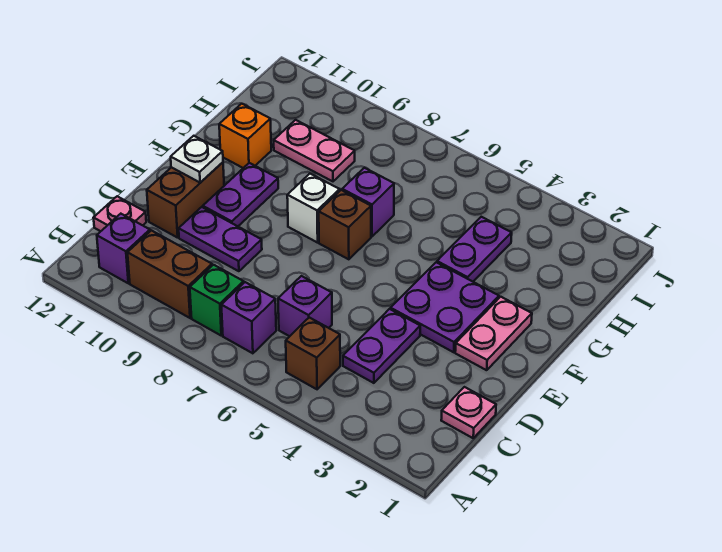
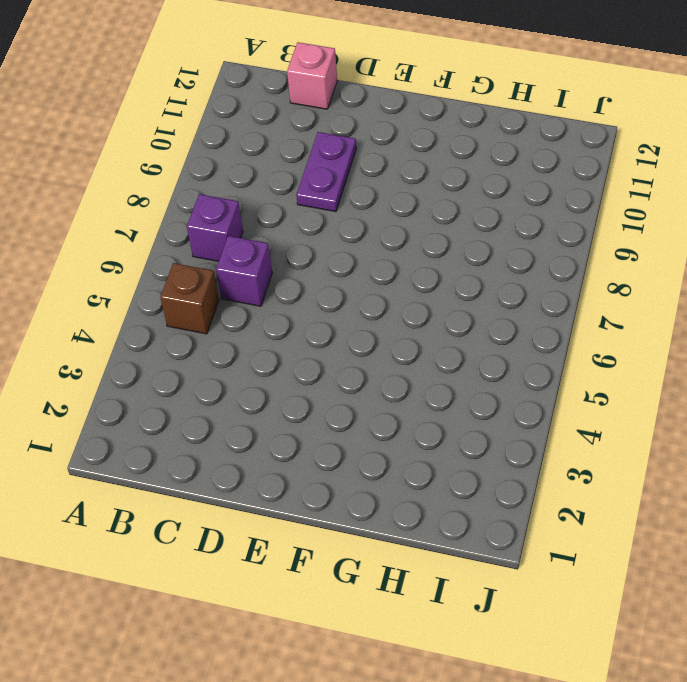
pink brick C12 level 1 -> pink plate C12 level 1
none -> green brick B8 level 1
none -> brown brick B9:B10 level 1
none -> purple brick B11 level 1

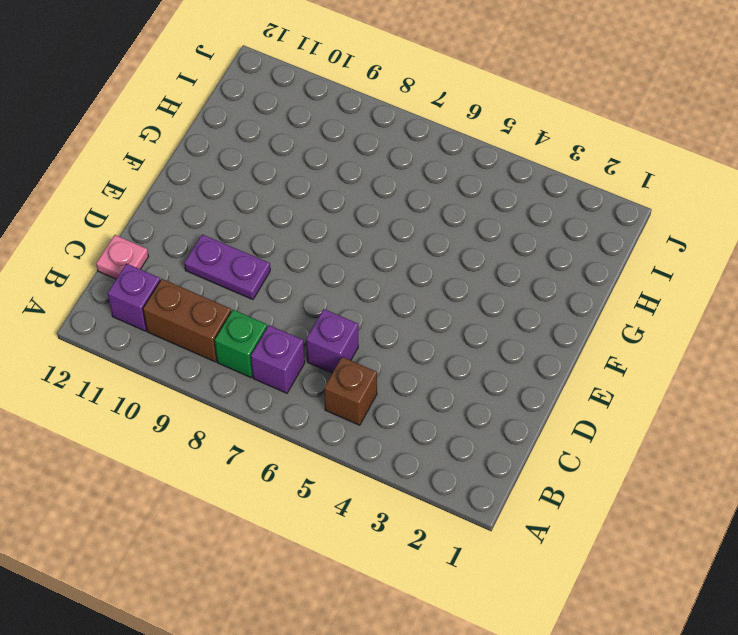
none -> pink plate C1 level 1
none -> purple plate C4:D4 level 1
none -> brown brick D11:E11 level 1

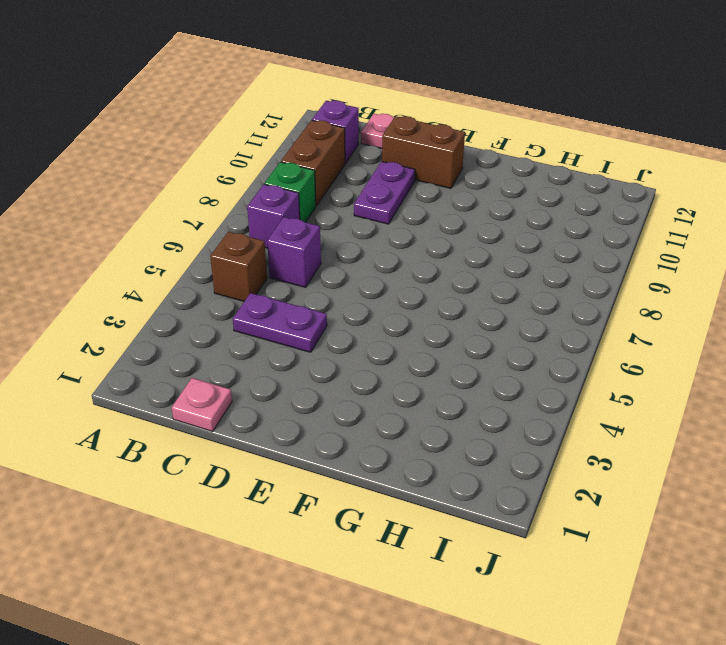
none -> pink plate E2:F2 level 1
none -> purple plate E3:F4 level 1
none -> purple plate E10:F10 level 1

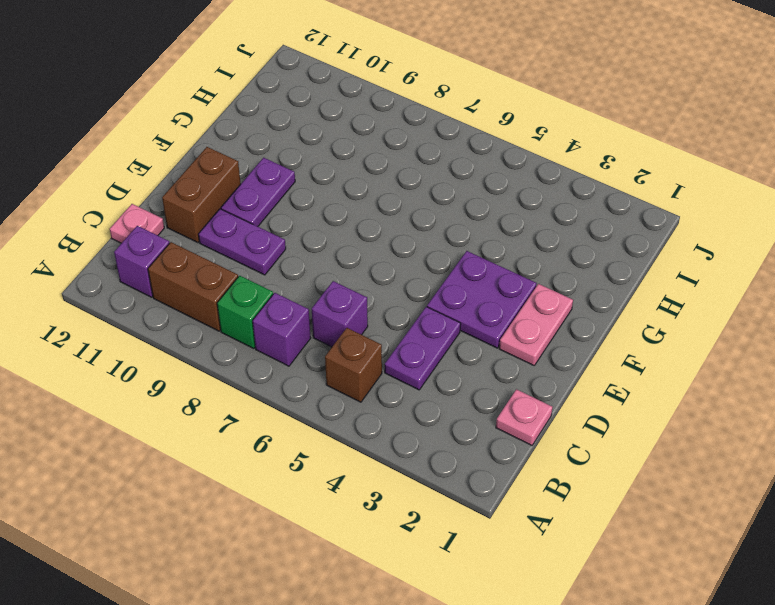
none -> brown brick F7 level 1
none -> white brick F8 level 1
none -> purple plate G4:H4 level 1

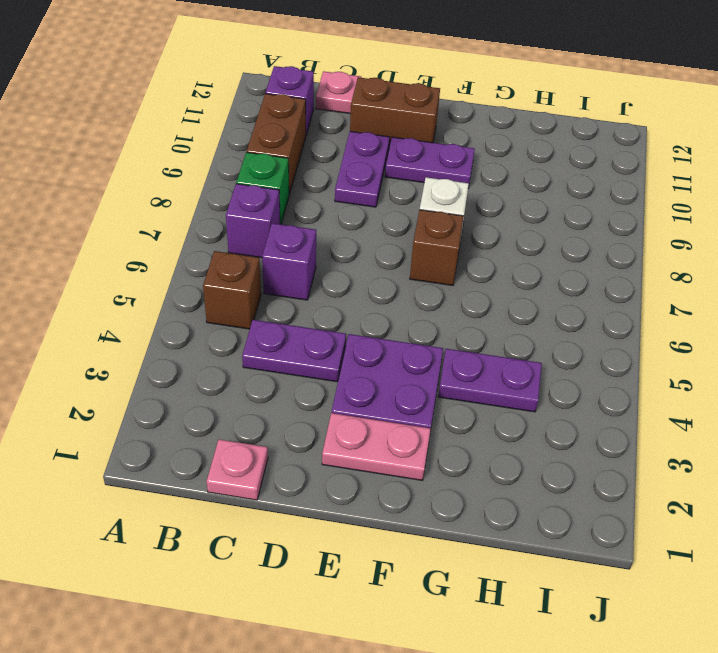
none -> purple brick G7 level 1
none -> orange brick G11 level 1
none -> pink plate H9:H10 level 1

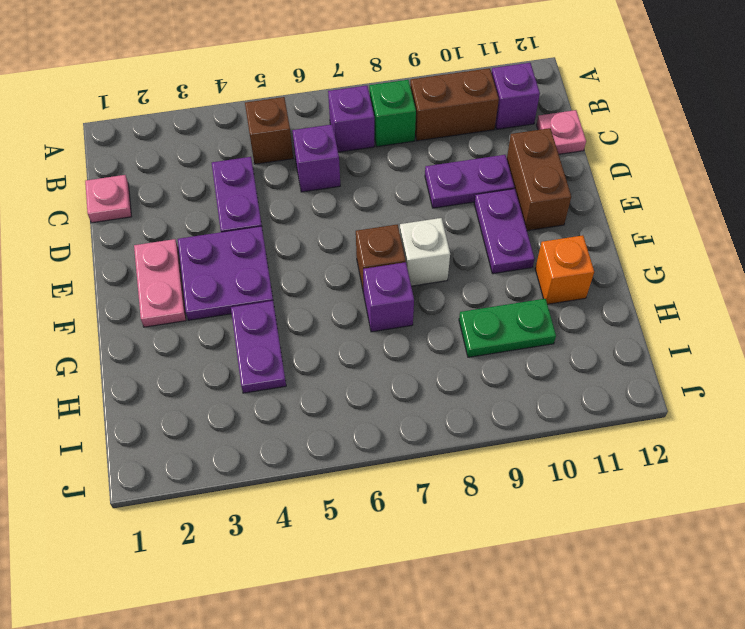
green plate H9:H10 level 1 -> pink plate H9:H10 level 1
none -> white plate E11 level 2

